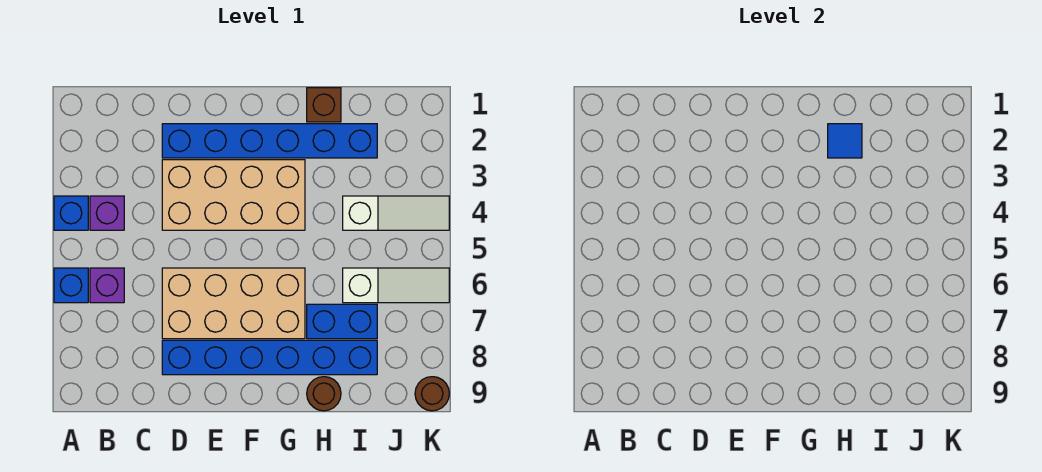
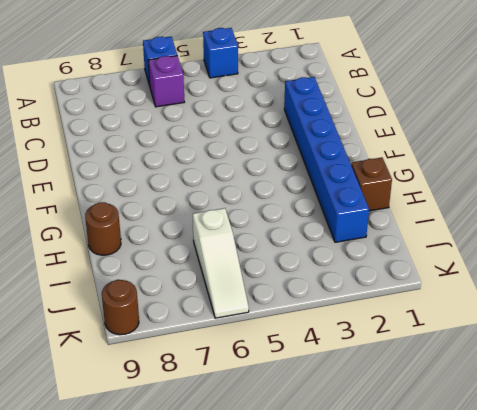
none -> purple brick B4 level 1
none -> tan brick D3:G4 level 1
none -> tan brick D6:G7 level 1

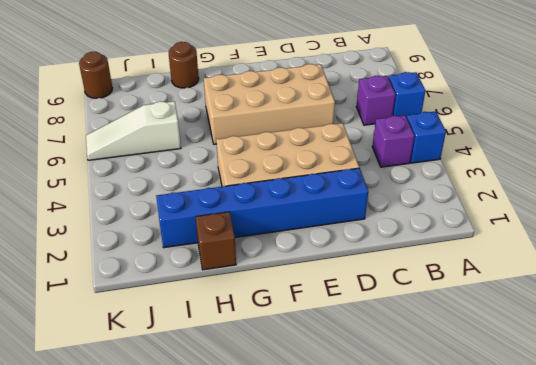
none -> blue brick D8:I8 level 1
none -> blue brick H7:I7 level 1
none -> white slope I4:K4 level 1 top I

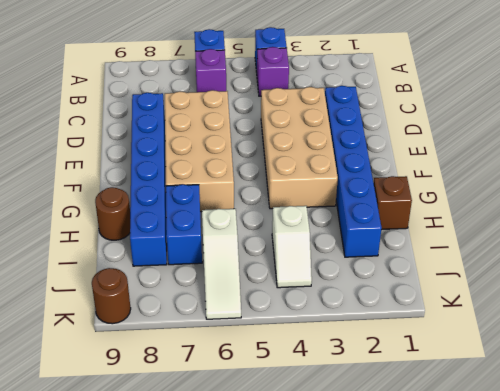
white slope I4:J4 level 1 top I -> white slope I4:K4 level 1 top I
none -> blue tile H2 level 2

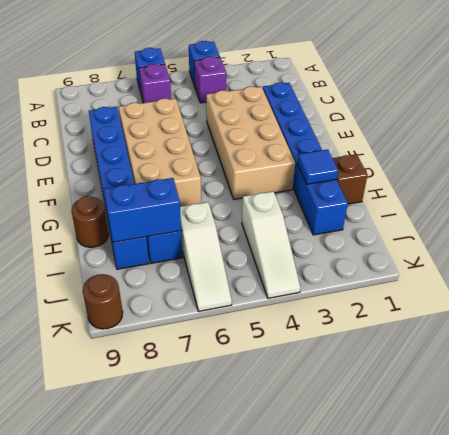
blue brick I7:I8 level 2 -> none

